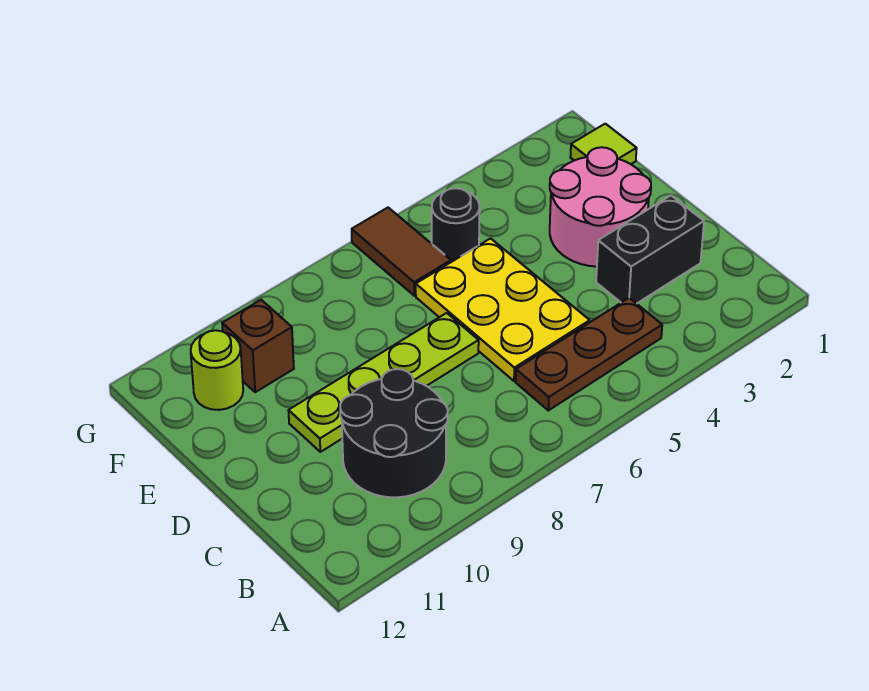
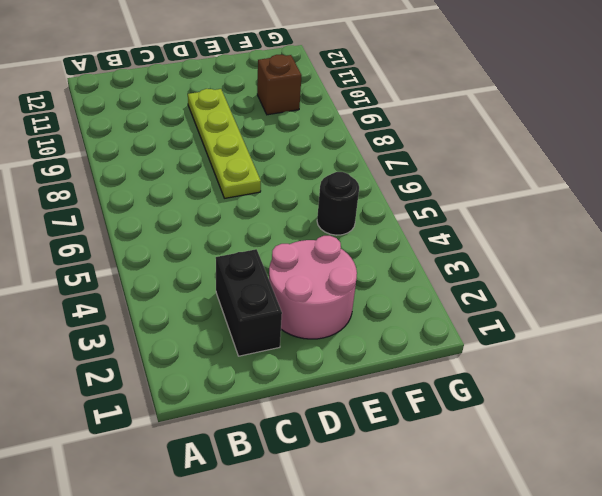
none -> brown plate B4:B6 level 1
none -> black round brick B9:C10 level 1

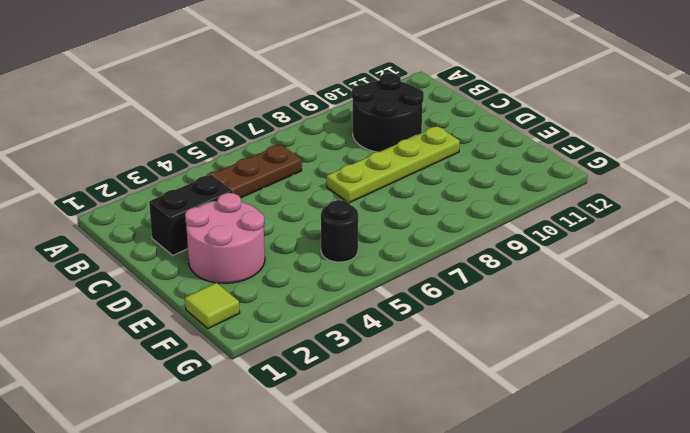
none -> yellow plate C5:E6 level 1
none -> brown tile F6:G6 level 1

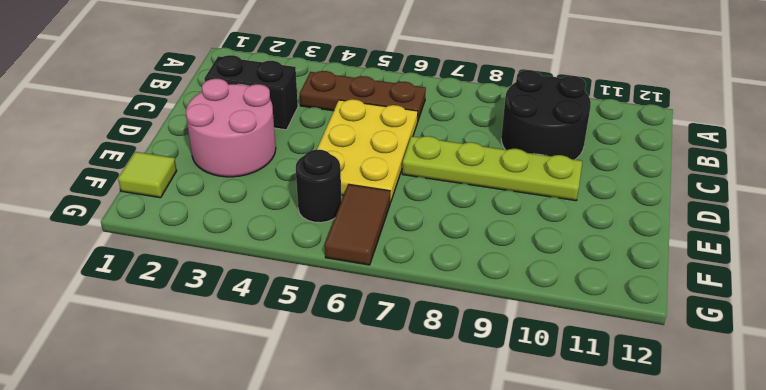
none -> brown brick F10 level 1
none -> lime round brick F11 level 1

